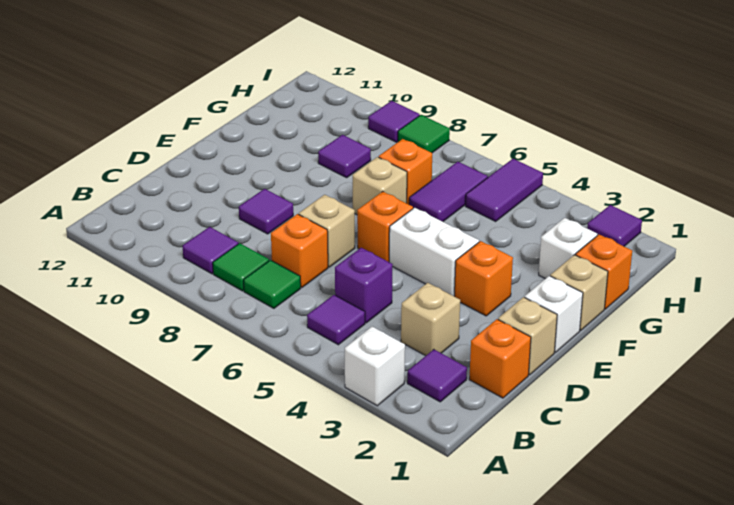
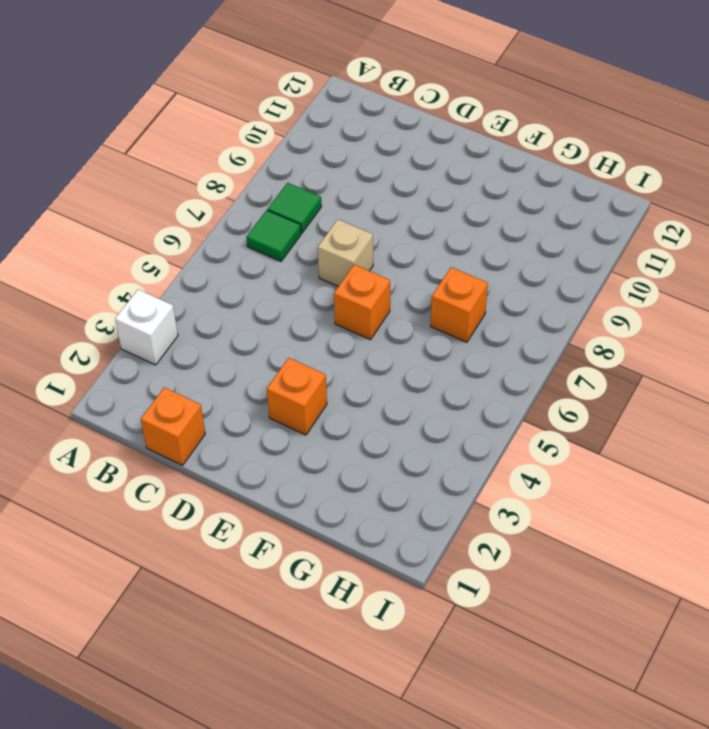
none -> purple tile B2 level 1
none -> purple tile B5 level 1
none -> purple tile B9 level 1

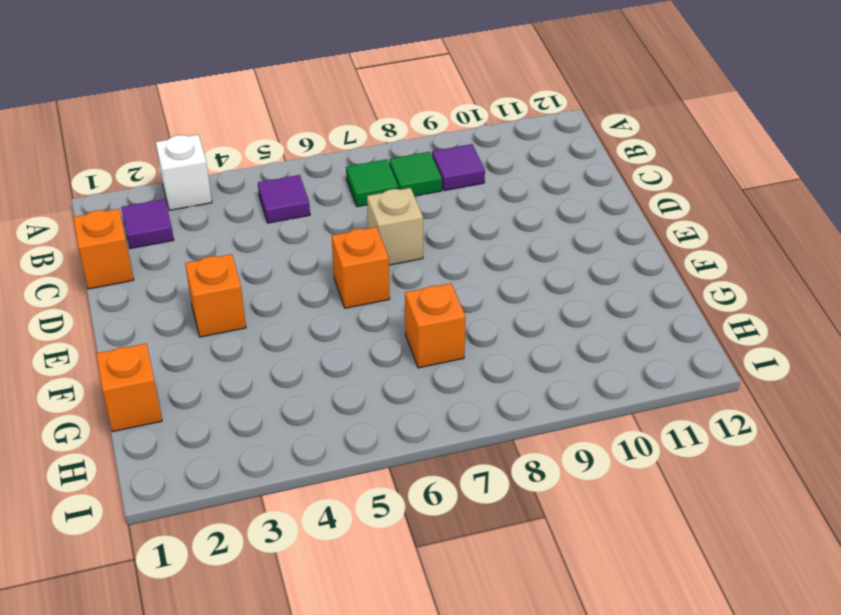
none -> tan brick C3 level 1
none -> purple brick C5 level 1
none -> orange brick C7 level 1

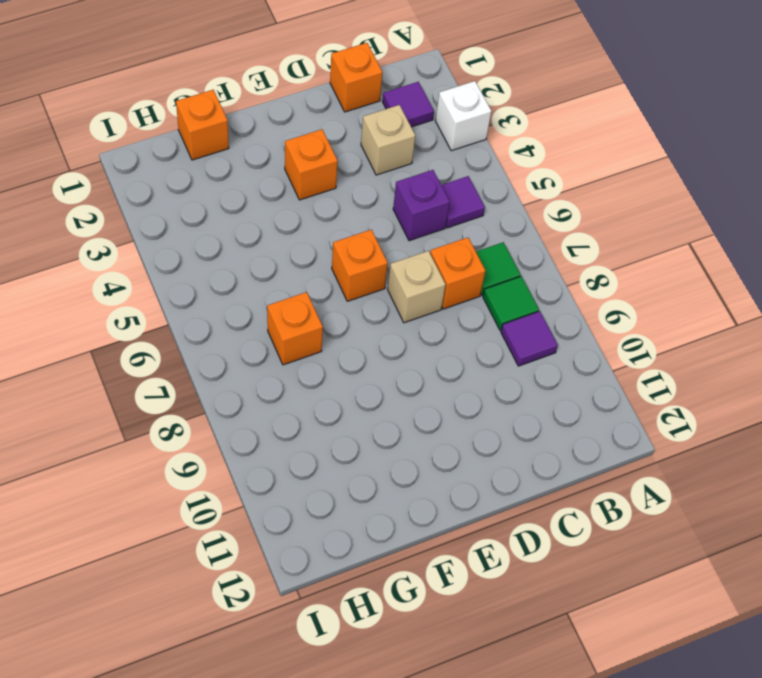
none -> tan brick D1 level 1
none -> purple tile D9 level 1
none -> white brick E1 level 1

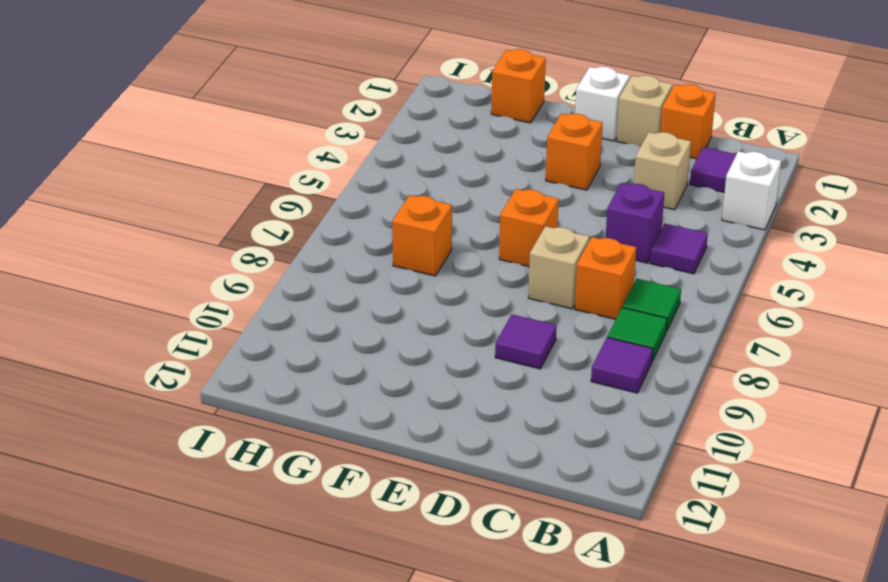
none -> white brick E4:E5 level 1
none -> tan brick F1 level 1
none -> tan brick F7 level 1

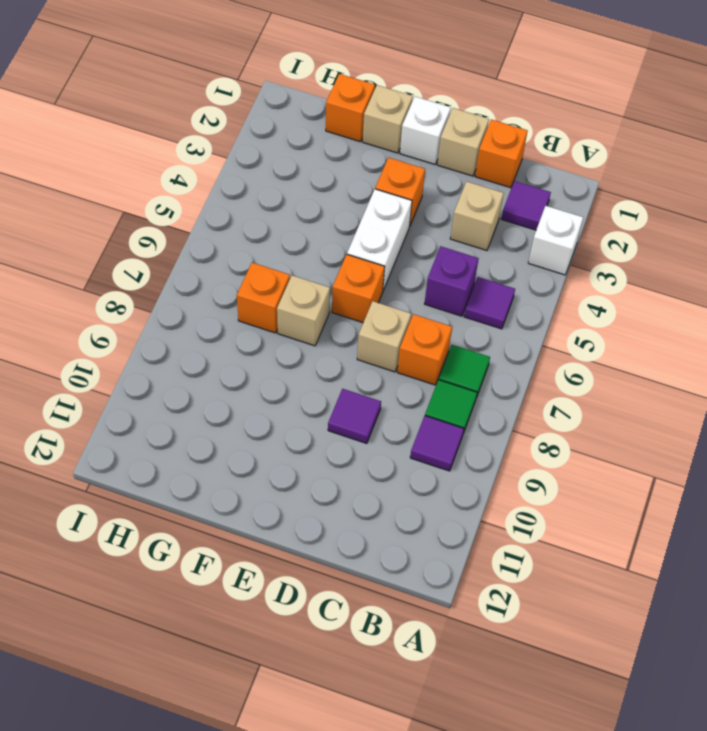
none -> white brick G2 level 1
none -> purple tile G6:H6 level 1
none -> purple tile G9 level 1

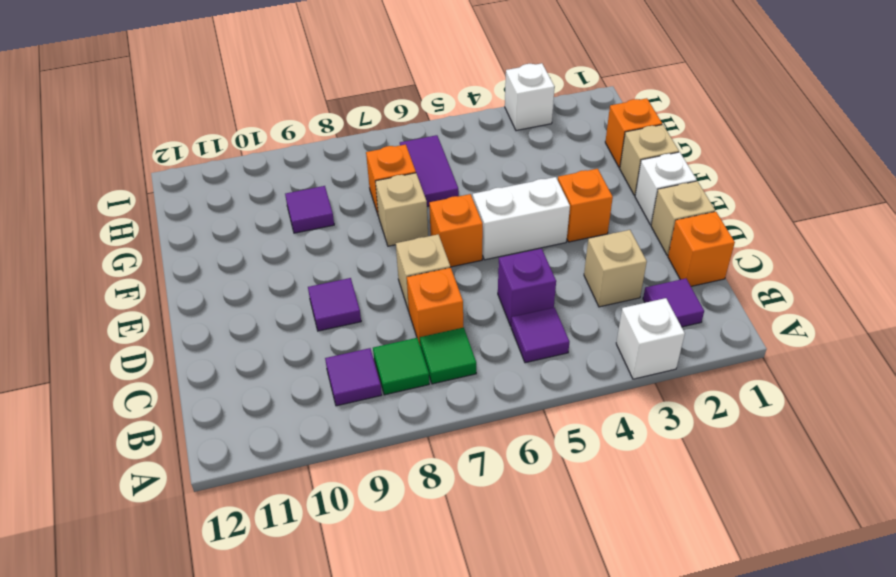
white brick I3 level 1 -> white brick G2 level 1
none -> purple tile H5:I5 level 1
none -> purple tile I2 level 1
none -> green tile I8 level 1

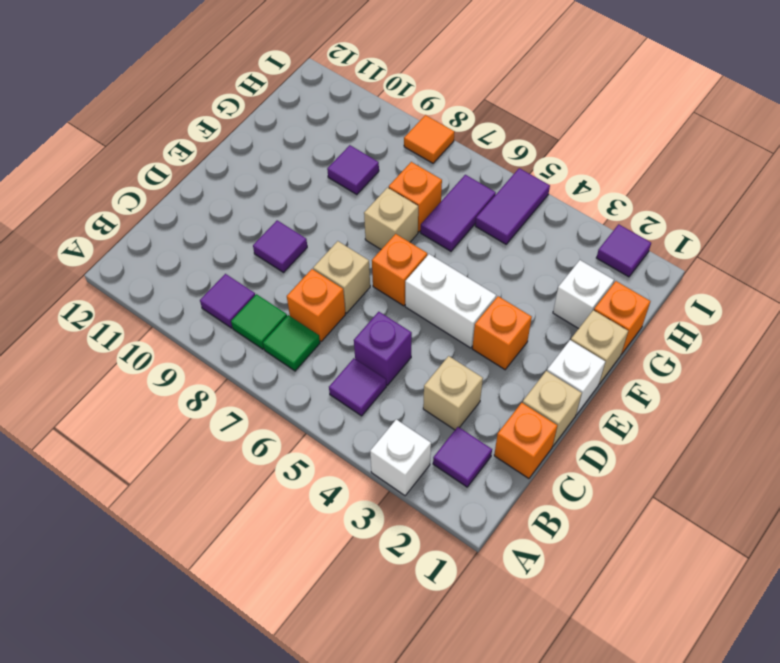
orange tile I8 level 1 -> green tile I8 level 1
none -> purple tile I9 level 1

